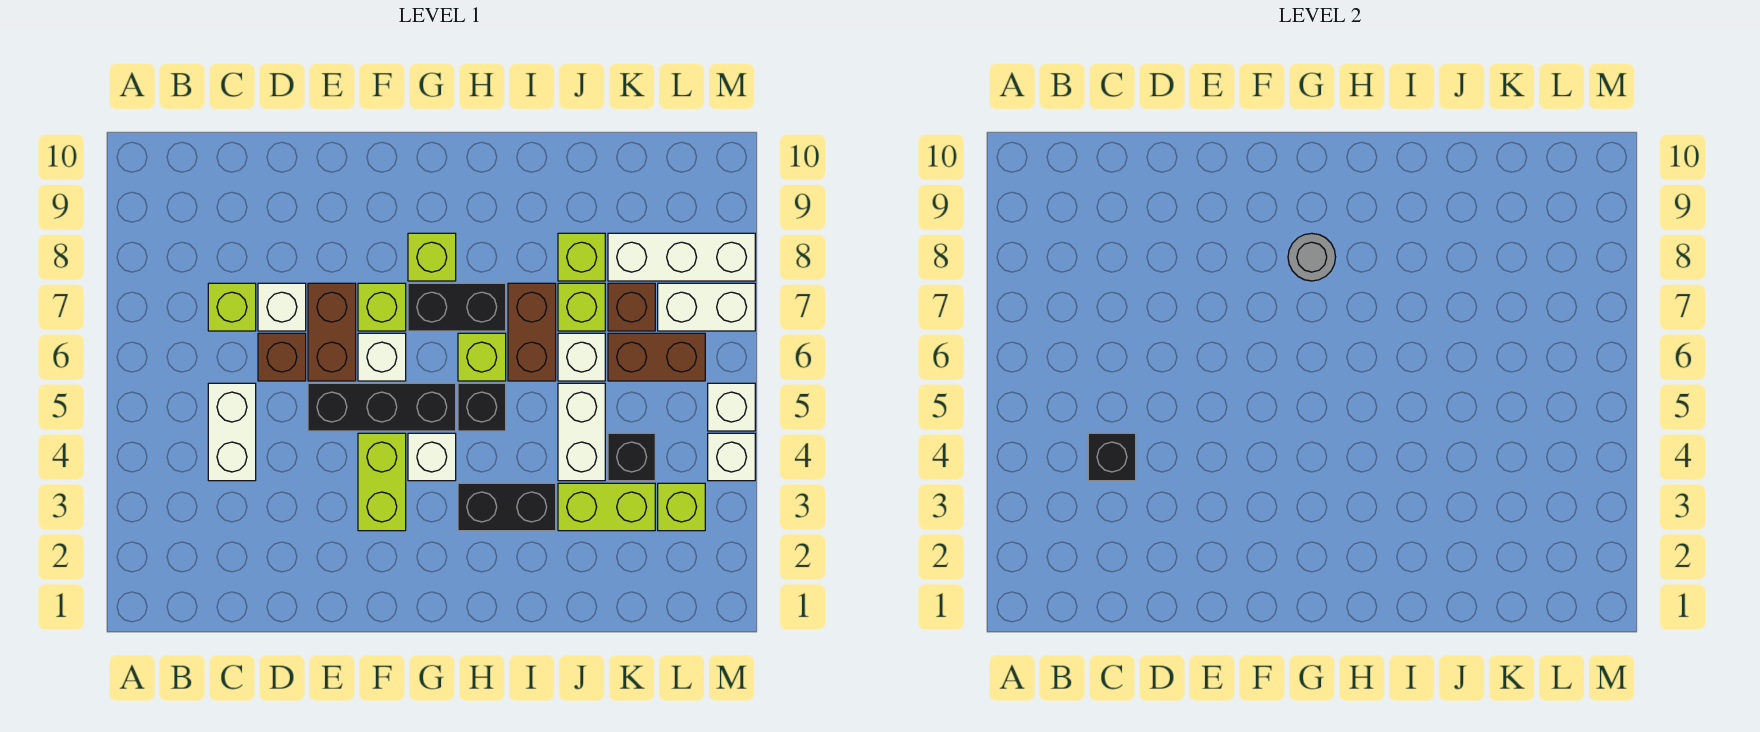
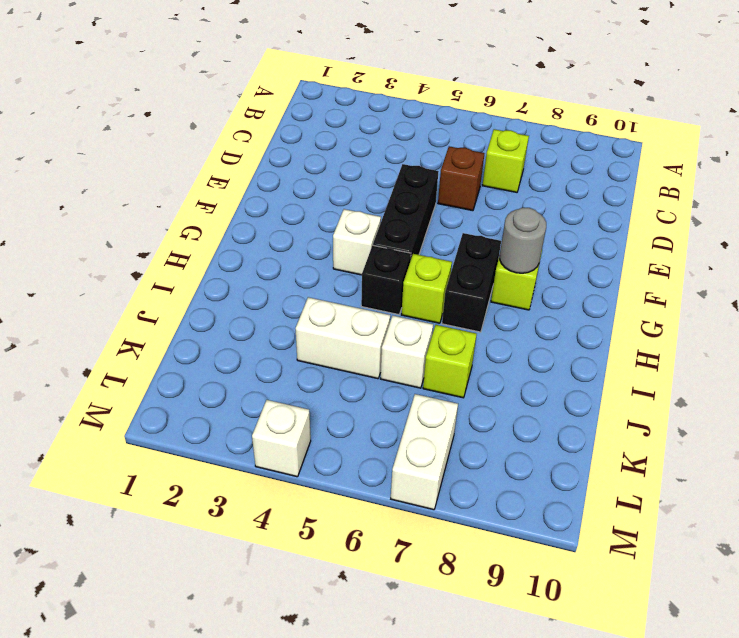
none -> white brick C4:C5 level 1
none -> white brick D7 level 1
none -> brown brick E6:E7 level 1
none -> lime brick F3:F4 level 1

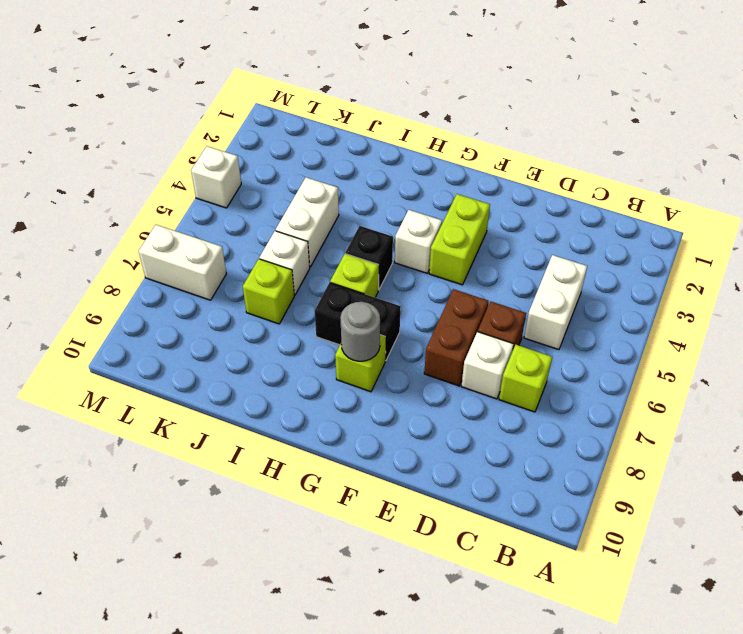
none -> black brick E5:G5 level 1
none -> white brick F6 level 1
none -> lime brick F7 level 1
none -> black brick H3:I3 level 1

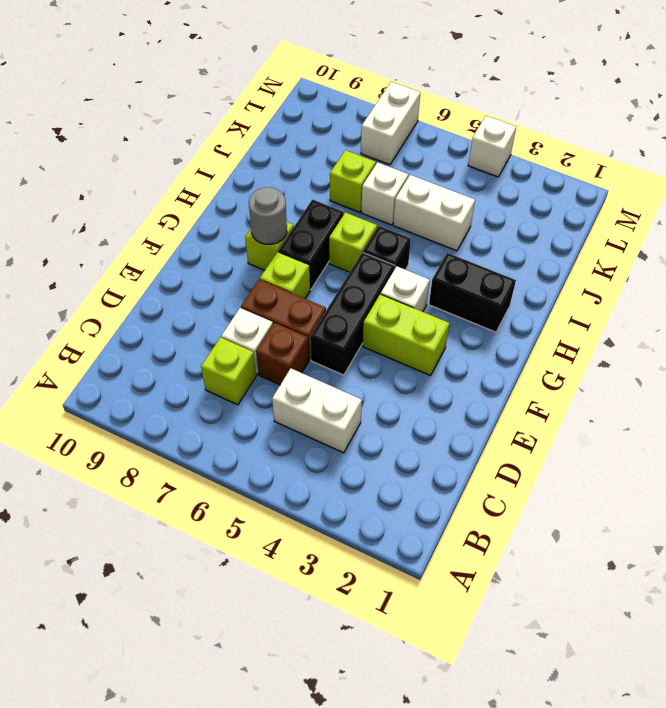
black brick H2:H3 level 1 -> black brick H3:I3 level 1
none -> white brick F6 level 1
none -> brown brick I6:I7 level 1
none -> lime brick J3:K3 level 1
none -> lime brick J8 level 1

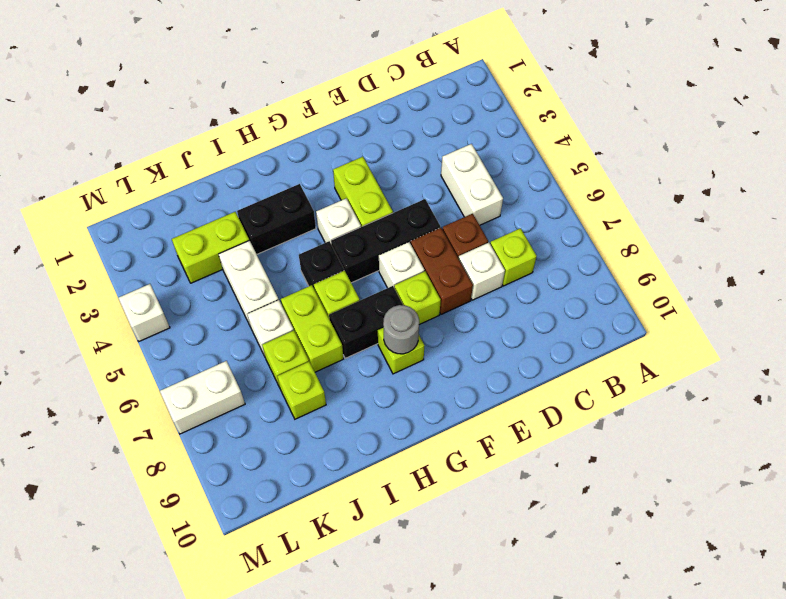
lime brick I6:I7 level 1 -> brown brick I6:I7 level 1
none -> black brick K4 level 1
none -> brown brick K6:L6 level 1
none -> brown brick K7 level 1
none -> white brick K8:M8 level 1

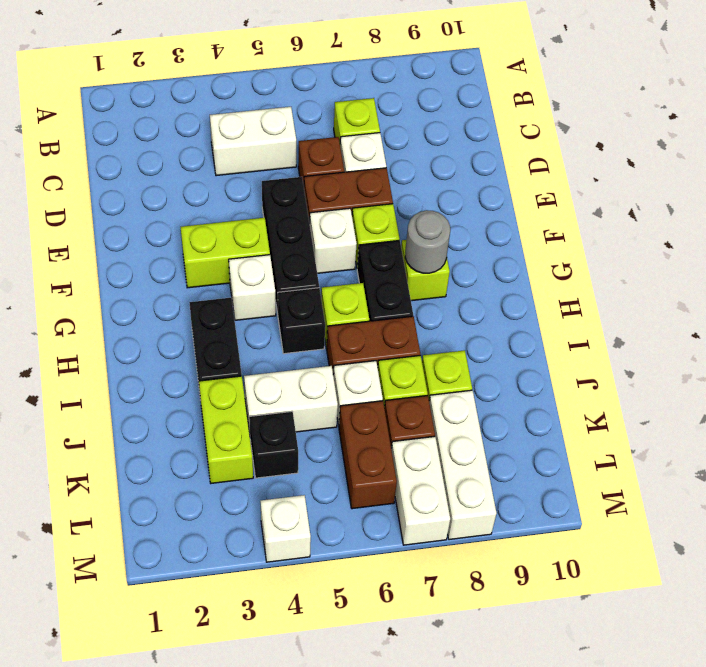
none -> lime brick L3 level 1
none -> white brick M5 level 1
none -> black brick C4 level 2

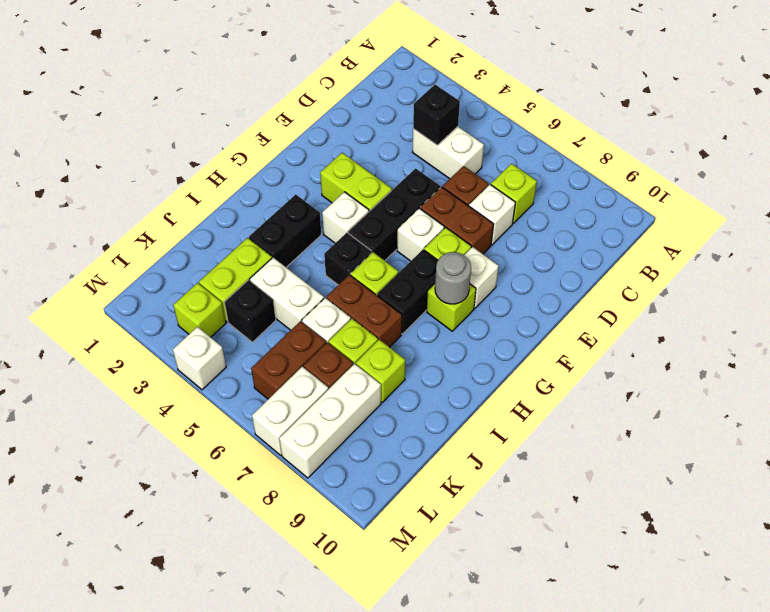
white brick F8 level 1 -> white brick M5 level 1

